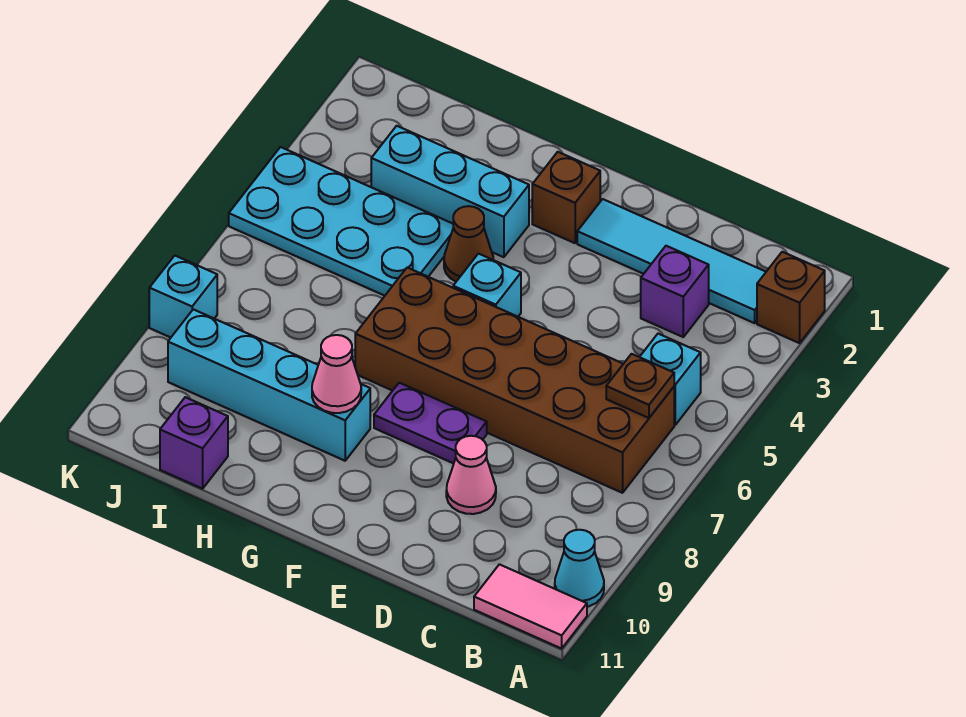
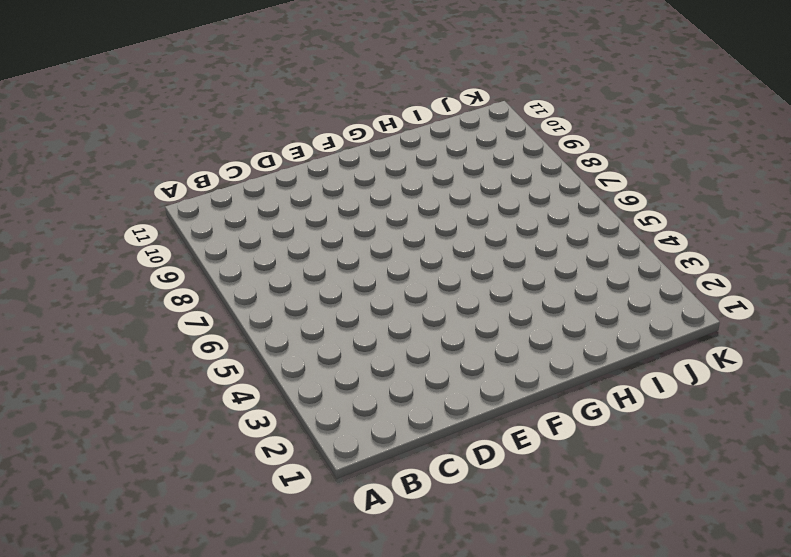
none -> brown brick A2 level 1
none -> cyan cone A10 level 1
none -> pink tile A11:B11 level 1

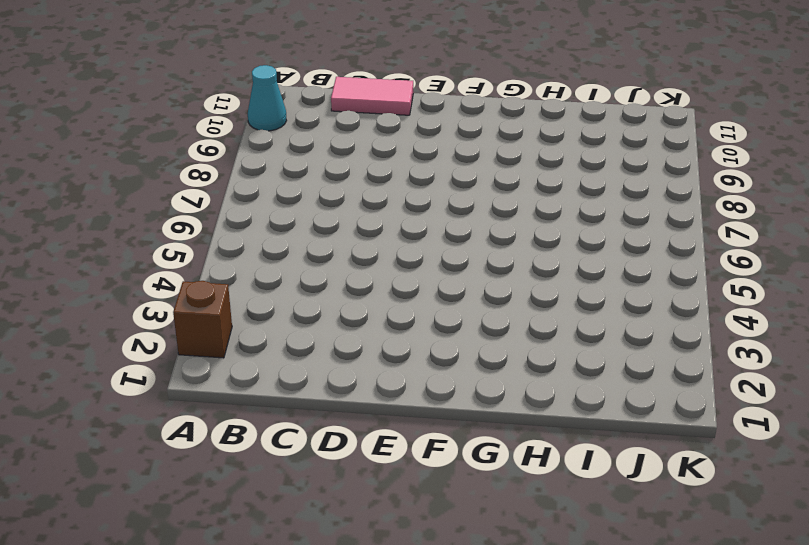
pink tile C11:D11 level 1 -> pink tile A11:B11 level 1
none -> cyan tile B2:E2 level 1
none -> cyan brick B5 level 1
none -> brown brick B6:G7 level 1

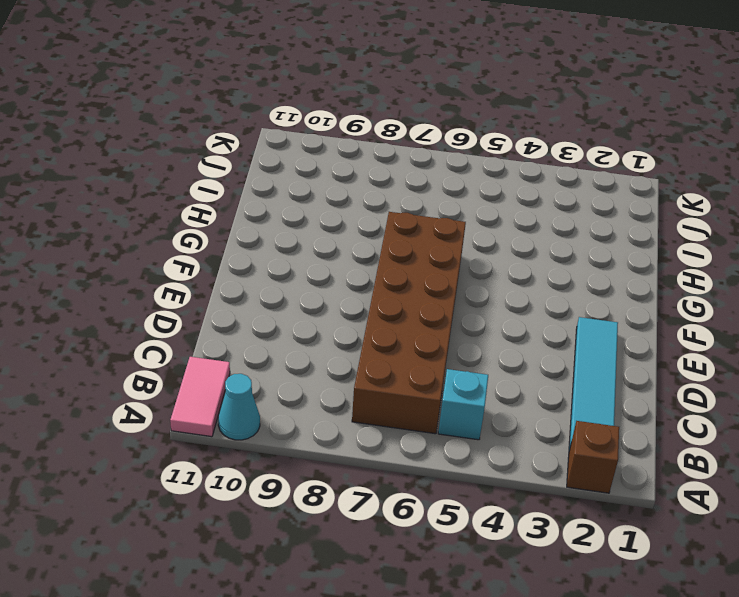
none -> purple brick C3 level 1
none -> pink cone D9 level 1
none -> purple plate E8:F8 level 1

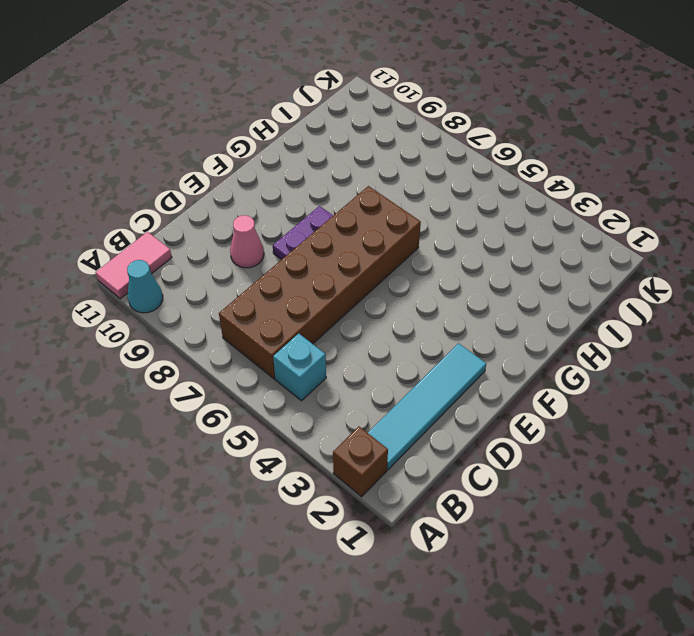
none -> purple brick C3 level 1
none -> brown brick F2 level 1
none -> cyan brick F5 level 1

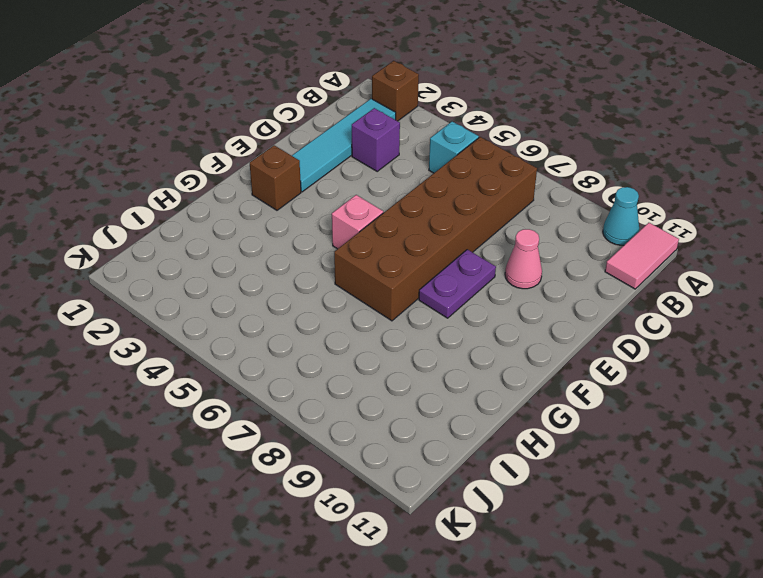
pink brick F5 level 1 -> cyan brick F5 level 1
none -> cyan brick G3:I3 level 1
none -> brown cone G4 level 1
none -> cyan brick G9:J9 level 1

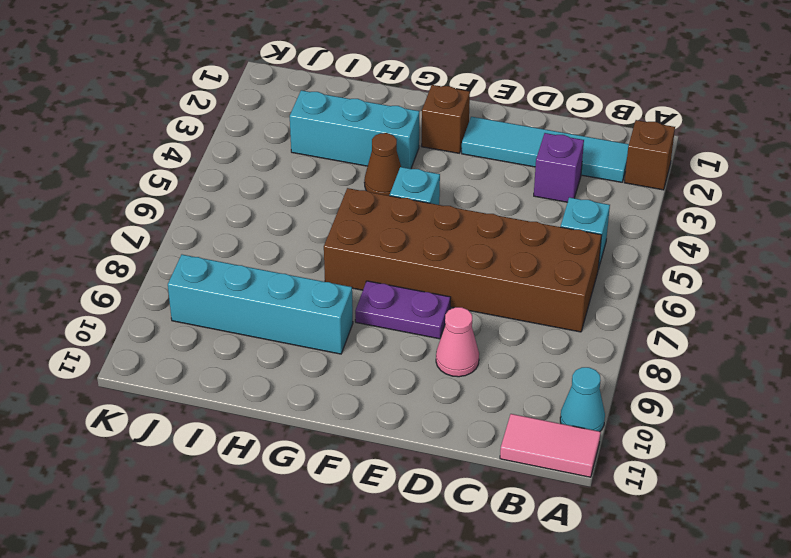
none -> cyan plate H4:K5 level 1
none -> purple brick I11 level 1
none -> cyan brick K8 level 1

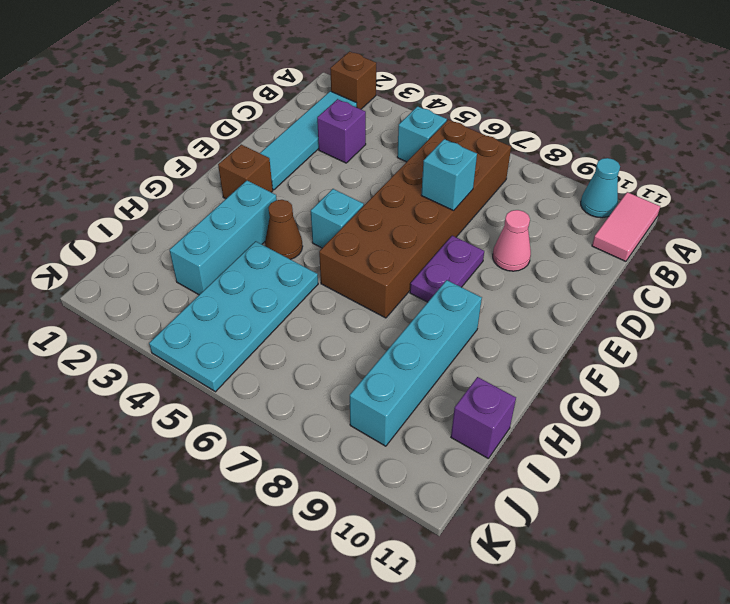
cyan brick D7 level 2 -> cyan brick K8 level 1
none -> brown plate B6 level 2
none -> pink cone G9 level 2

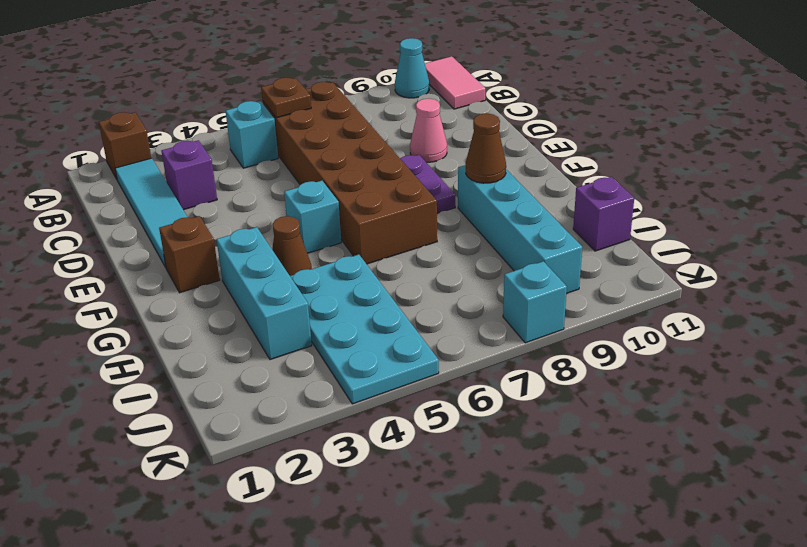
brown cone G9 level 2 -> pink cone G9 level 2

